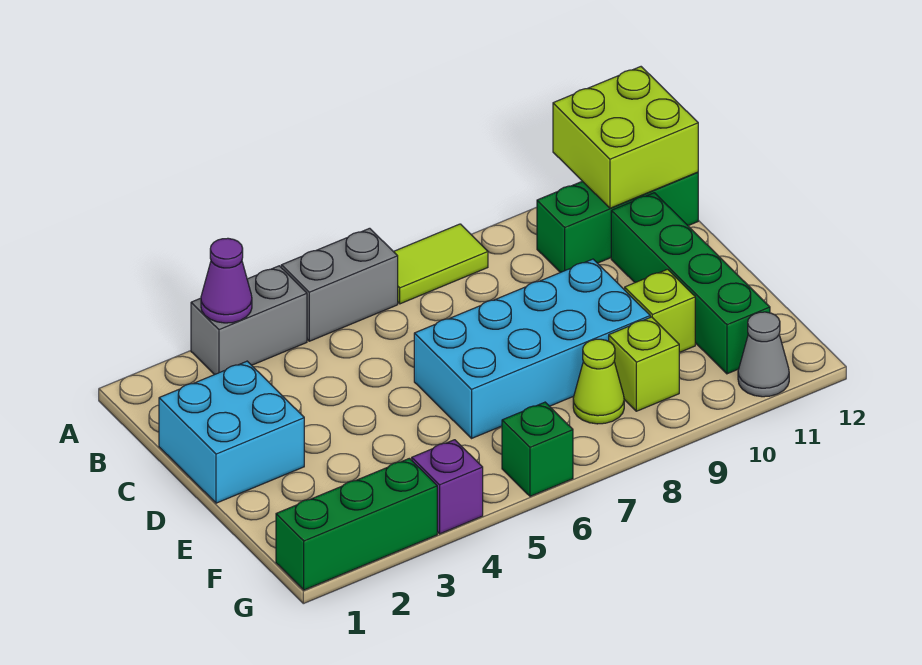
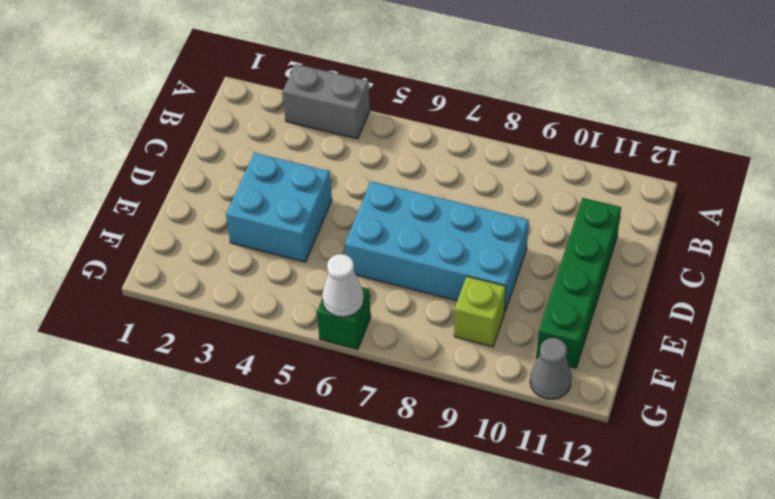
cyan brick D3:E4 level 1 -> cyan brick C1:D2 level 1
white cone G6 level 2 -> none
none -> grey brick A5:A6 level 1
none -> lime tile A7:A8 level 1
none -> green brick B10:B12 level 1

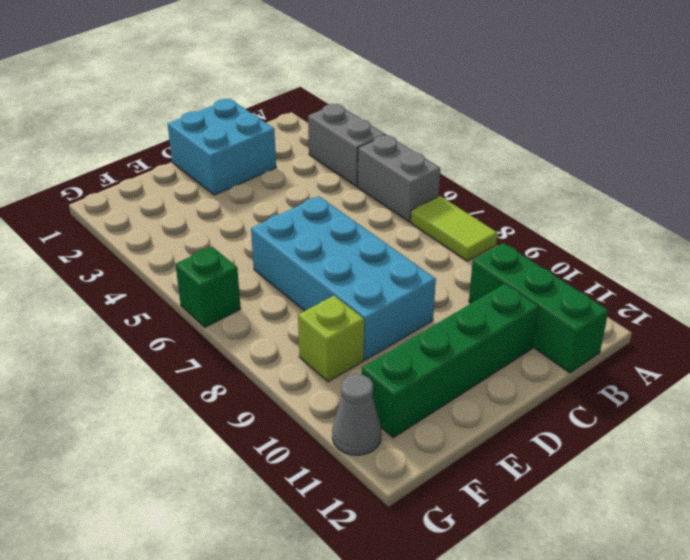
none -> lime brick E10 level 1
none -> lime cone F8 level 1
none -> green brick G1:G3 level 1

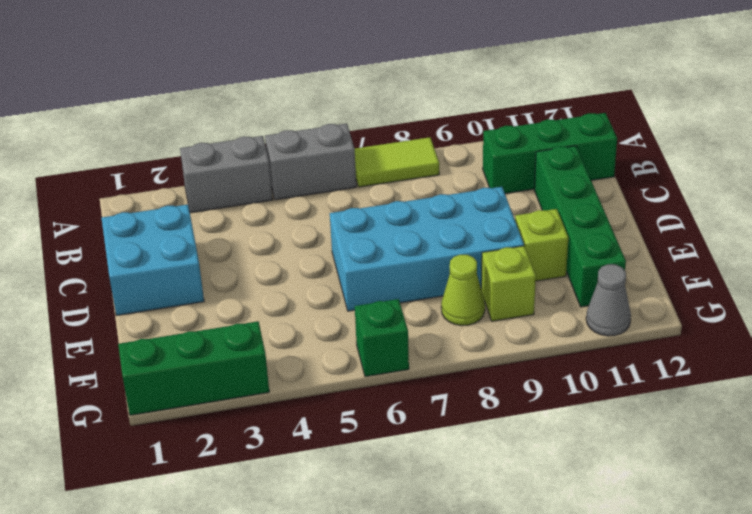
none -> purple brick G4 level 1
none -> purple cone A3 level 2
none -> lime brick A11:B12 level 2

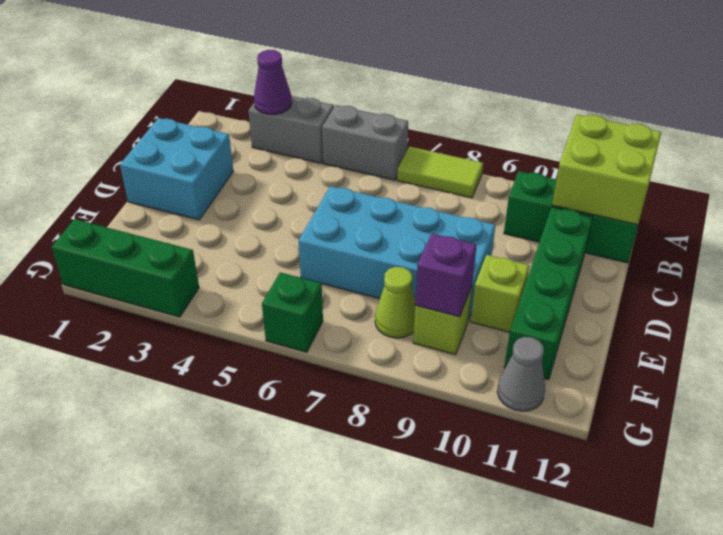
purple brick F9 level 2 -> purple brick G4 level 1

